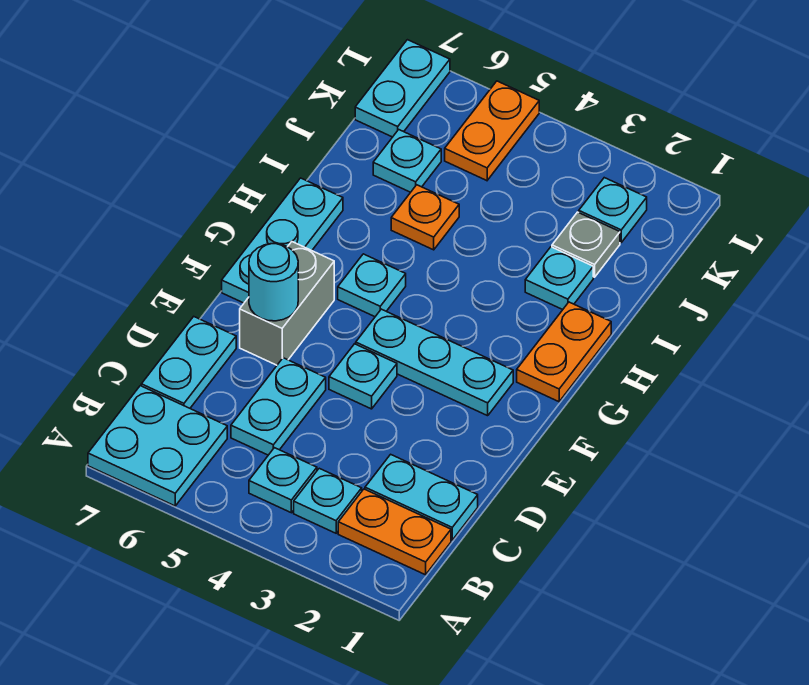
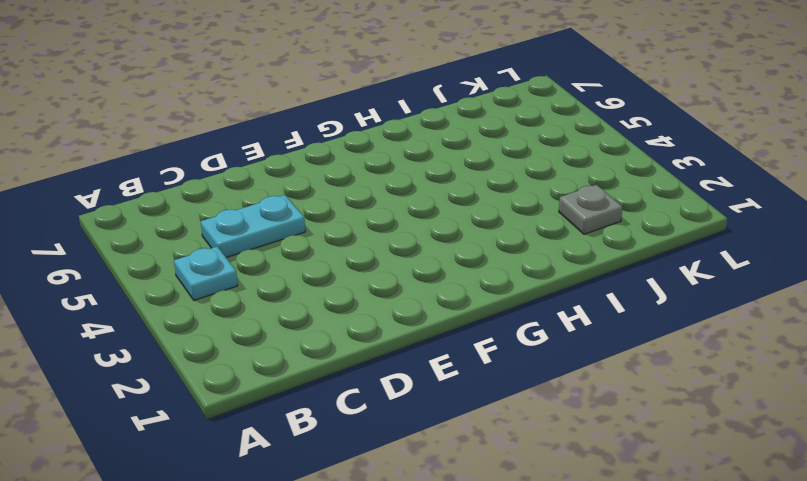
none -> cyan plate A6:B7 level 1
none -> orange plate B1:B2 level 1
none -> cyan plate B3 level 1

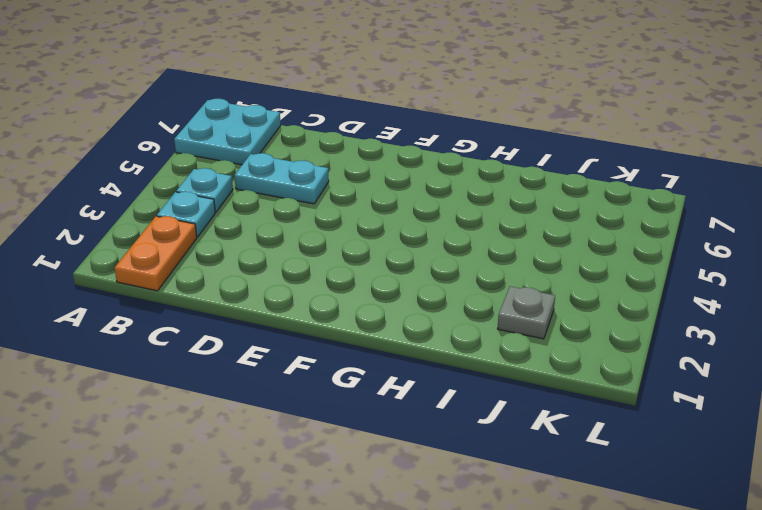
none -> cyan plate C1:C2 level 1
none -> cyan plate C7:D7 level 1
none -> cyan plate E4 level 1

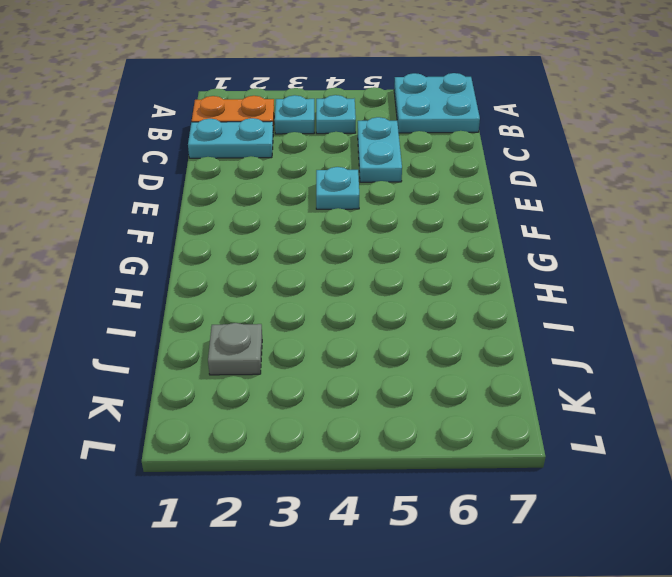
none -> cyan plate C7:D7 level 1
none -> grey brick E6:F6 level 1
none -> cyan plate F2:F4 level 1

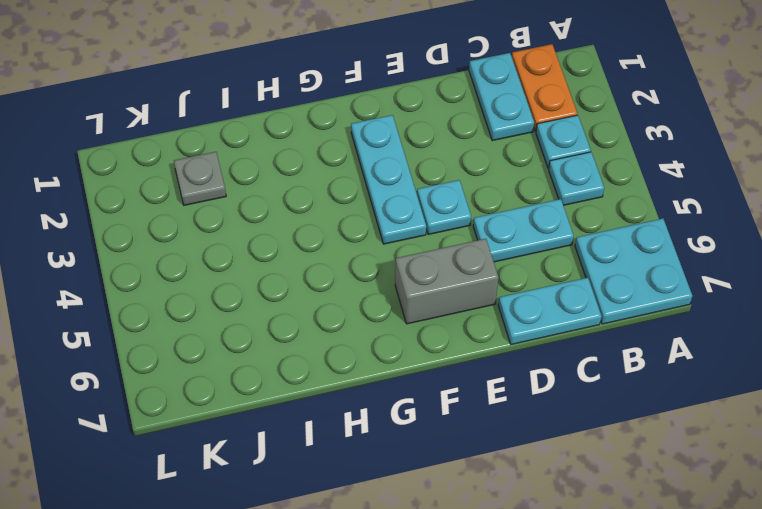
none -> cyan plate F7:H7 level 1
none -> orange plate G1:H1 level 1
none -> cyan plate G5 level 1

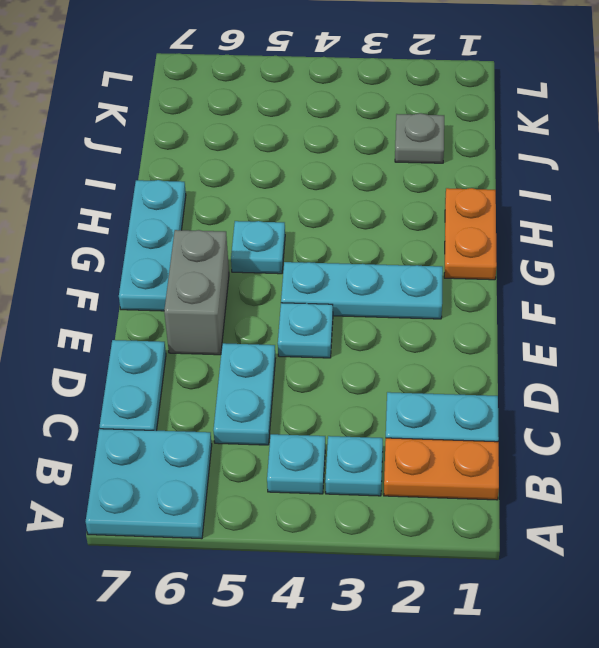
none -> cyan plate I2 level 1
none -> orange plate I5 level 1
none -> cyan plate J6 level 1

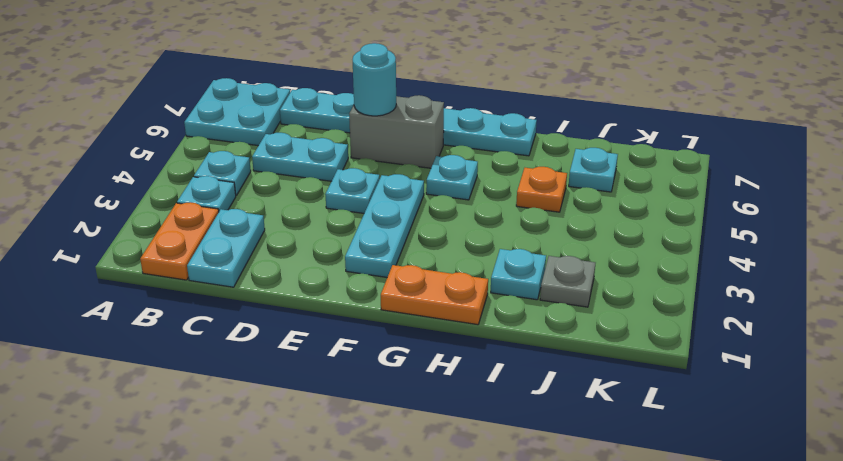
none -> cyan plate K2 level 1
none -> orange plate K5:L5 level 1
none -> cyan plate K7:L7 level 1

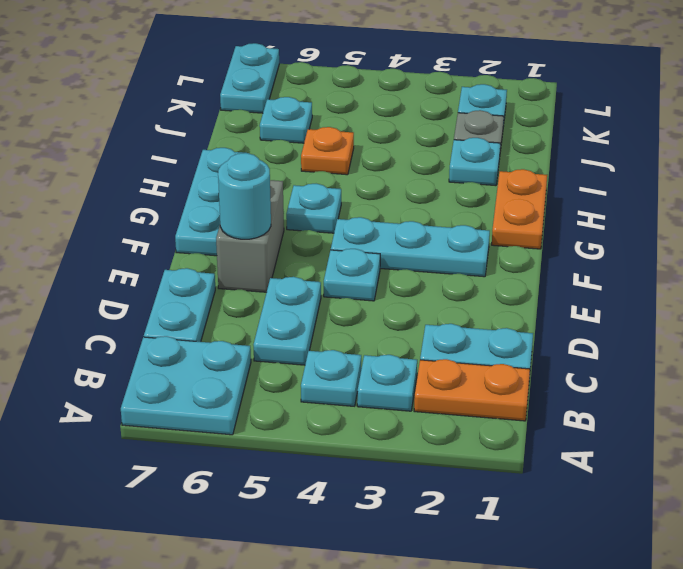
none -> orange plate K5:L5 level 1

